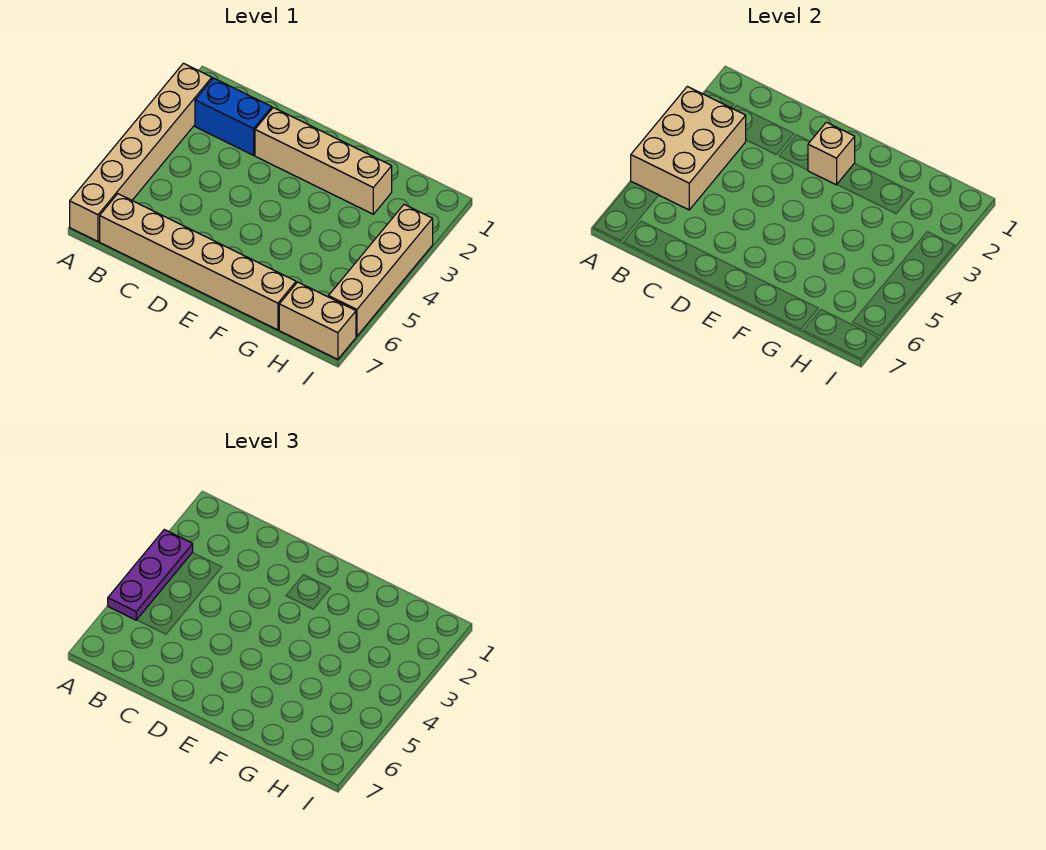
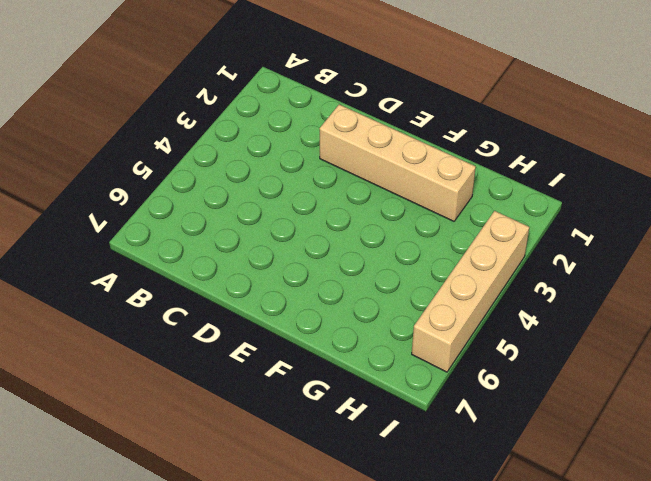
none -> tan brick A2:A7 level 1
none -> blue brick B2:C2 level 1

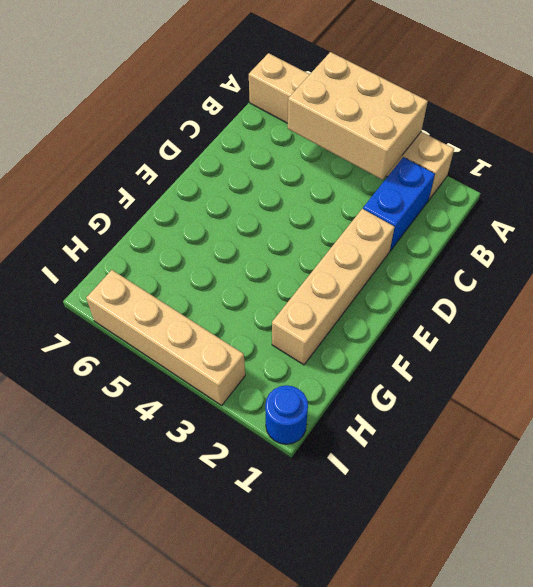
blue round brick I1 level 1 -> none
none -> tan brick B7:G7 level 1
none -> tan brick H7:I7 level 1

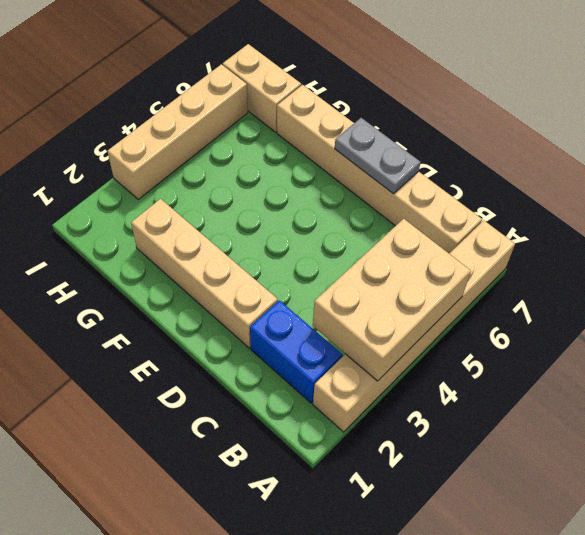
grey plate D7:E7 level 2 -> none
none -> tan brick E2 level 2
none -> purple plate A3:A5 level 3

